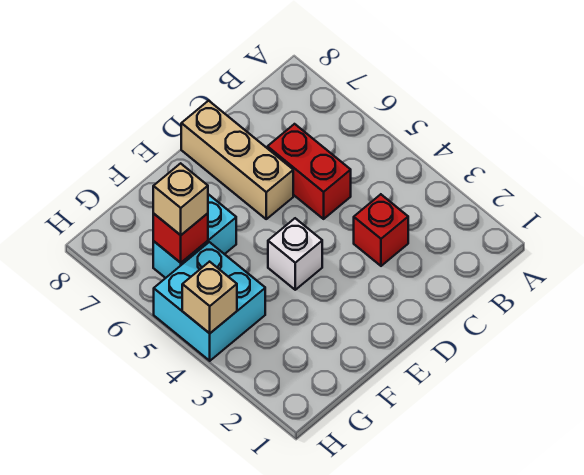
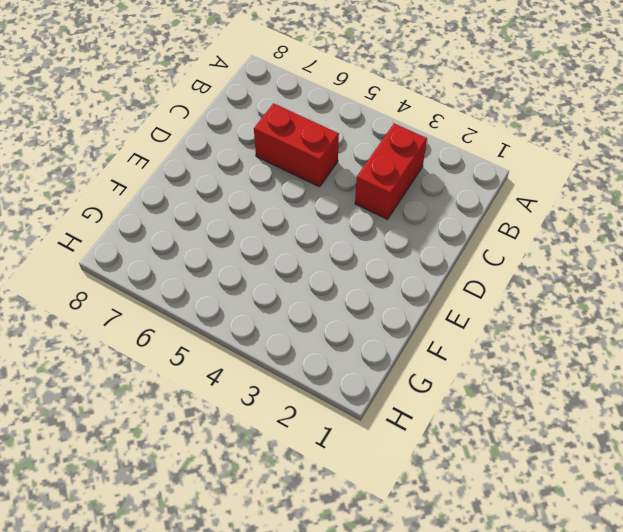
red brick B3:C3 level 1 -> red brick C3 level 1
none -> tan brick D6:D8 level 1
none -> white brick E4 level 1

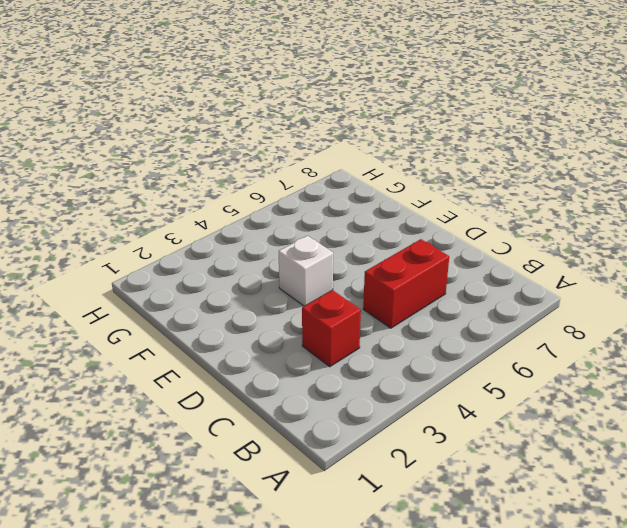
none -> tan brick D6:D8 level 1
none -> cyan brick F6:G6 level 1

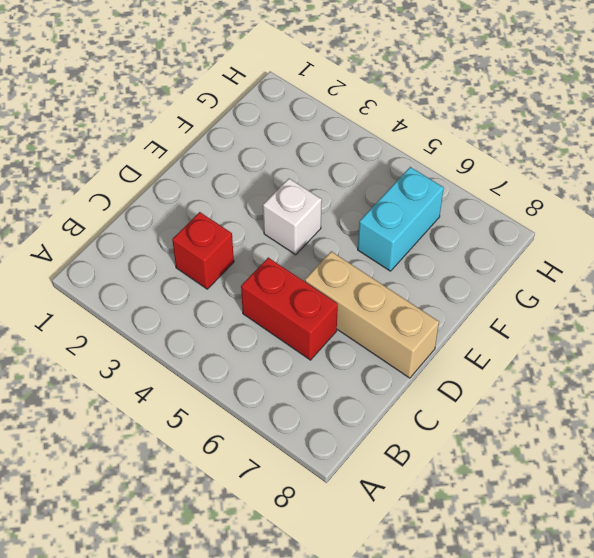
none -> cyan brick G4:H5 level 1
none -> red brick G6 level 2

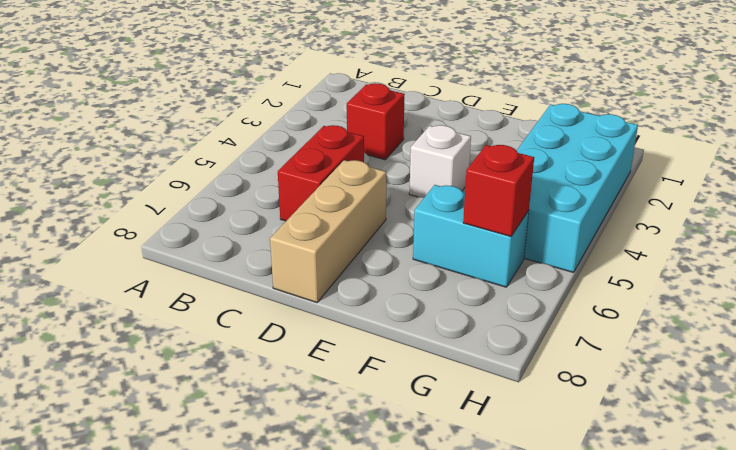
cyan brick G2:H5 level 1 -> cyan brick G4:H5 level 1
none -> tan brick H4 level 2
none -> tan brick G6 level 3

